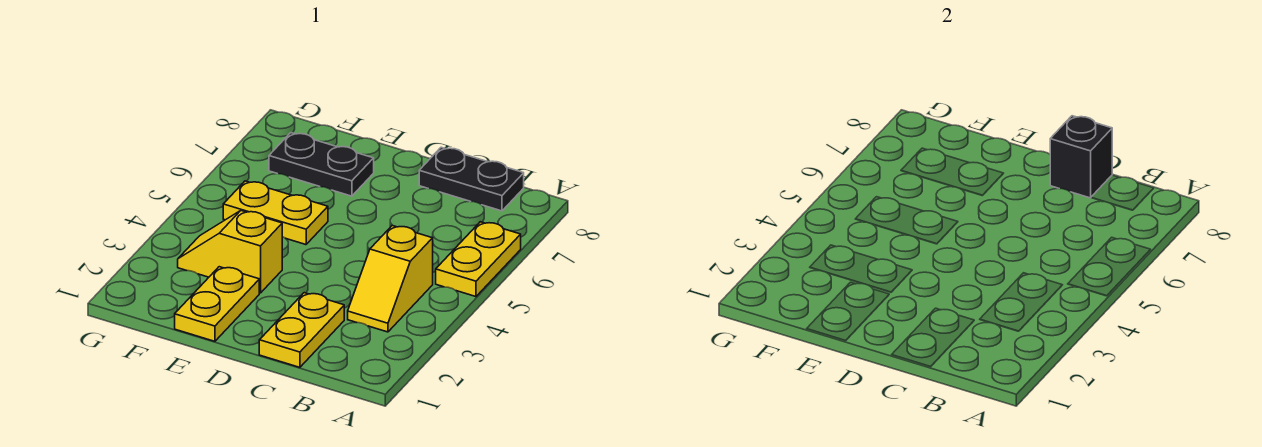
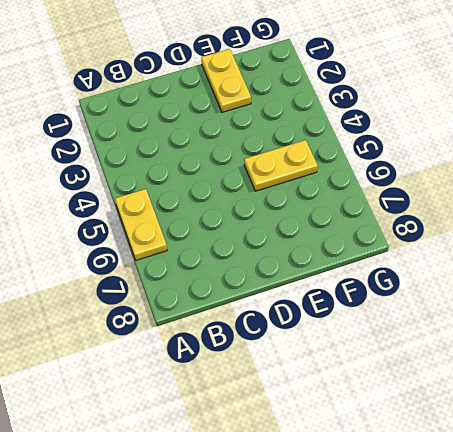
none -> yellow slope B3:B4 level 1 top 4
none -> black plate B8:C8 level 1

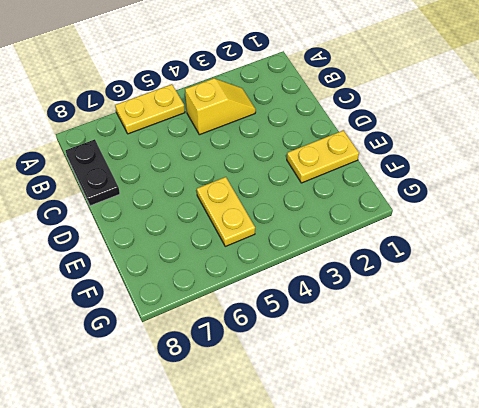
none -> yellow plate C1:C2 level 1
none -> yellow slope E3:F3 level 1 top E

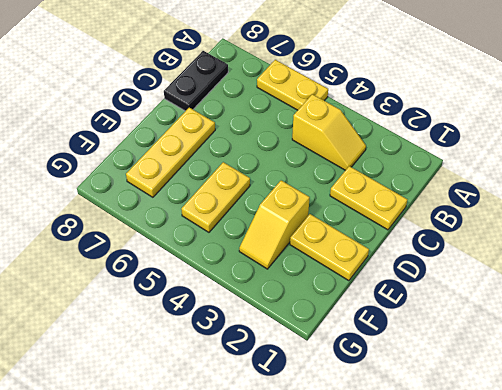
yellow plate D7:F7 level 1 -> black plate E7:F7 level 1
none -> black brick C8 level 2

